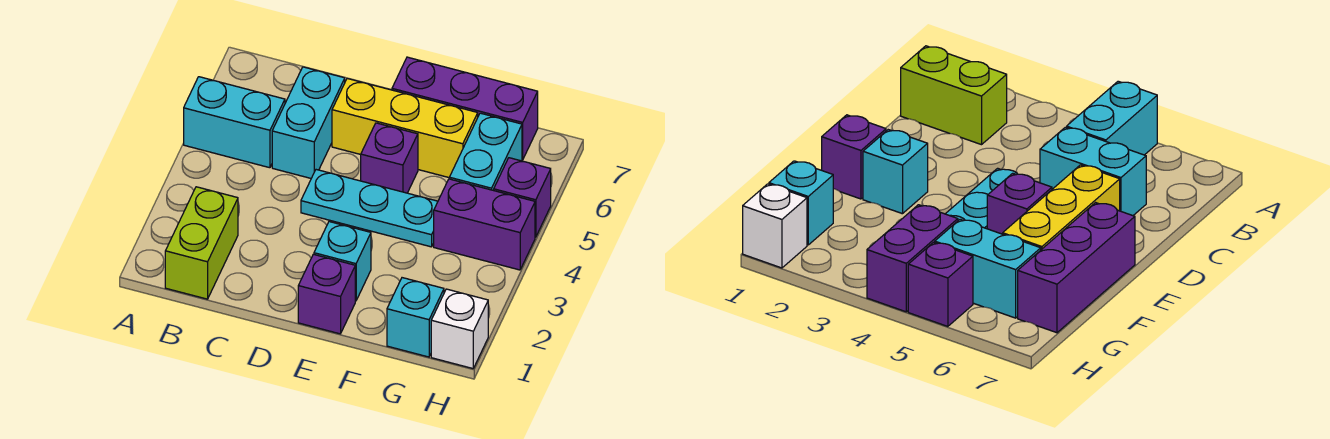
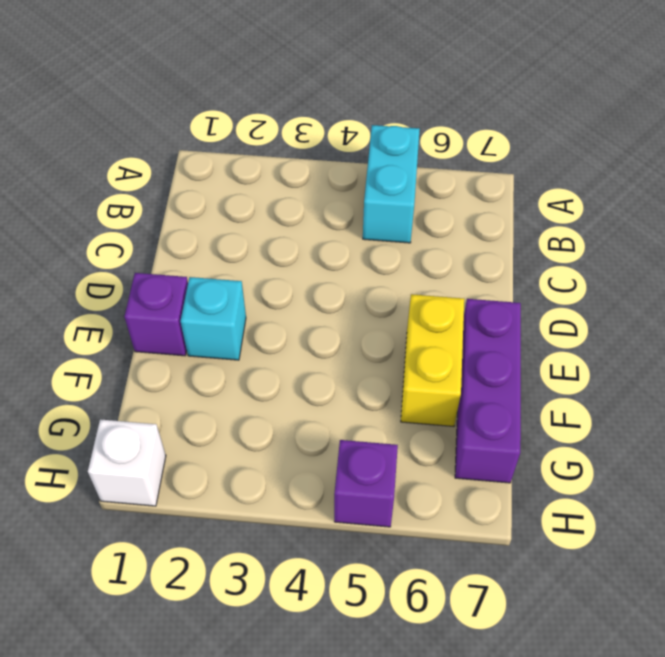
yellow brick E6:F6 level 1 -> yellow brick D6:F6 level 1
none -> lime brick B1:B2 level 1
none -> cyan brick C5:C6 level 1
none -> cyan plate D4:F4 level 1

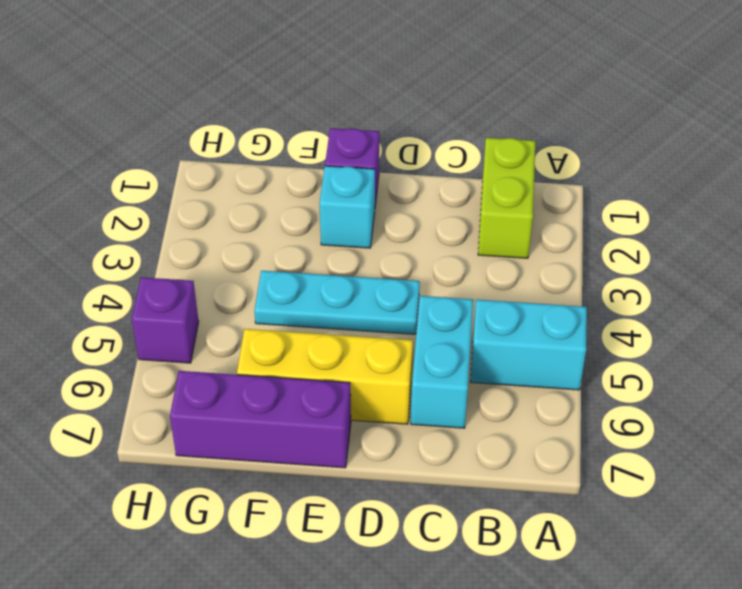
none -> purple brick E5 level 1
none -> cyan brick G1 level 1
none -> purple brick G4:H4 level 1

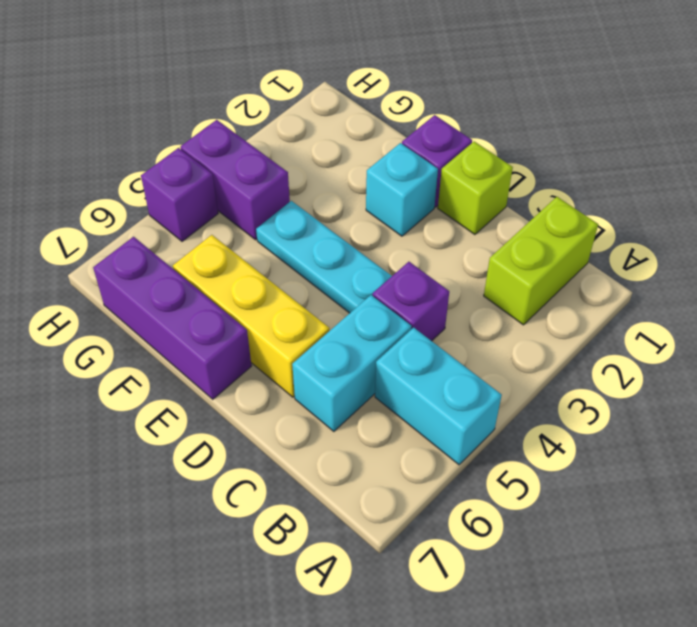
purple brick C4 level 1 -> purple brick E5 level 1
lime brick D1 level 1 -> none
none -> cyan brick G1 level 1
none -> cyan brick G5:G6 level 1
none -> white brick H1 level 1

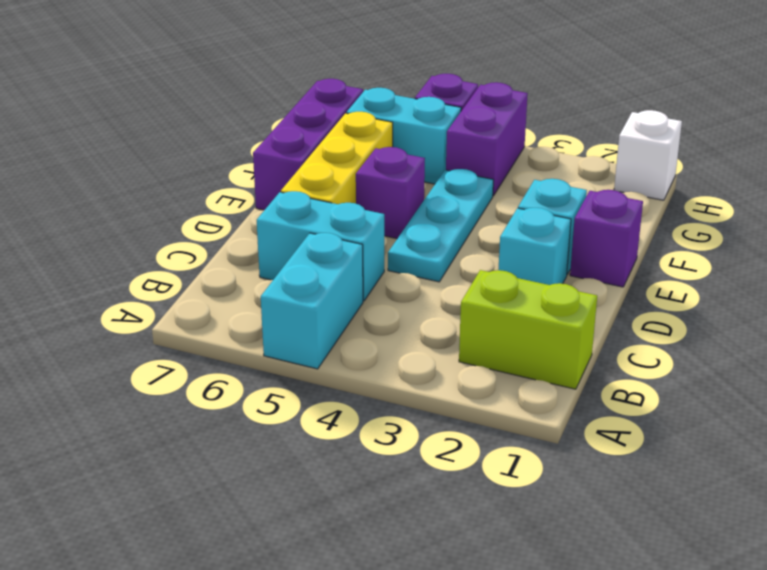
cyan brick D2 level 1 -> cyan brick G1 level 1

